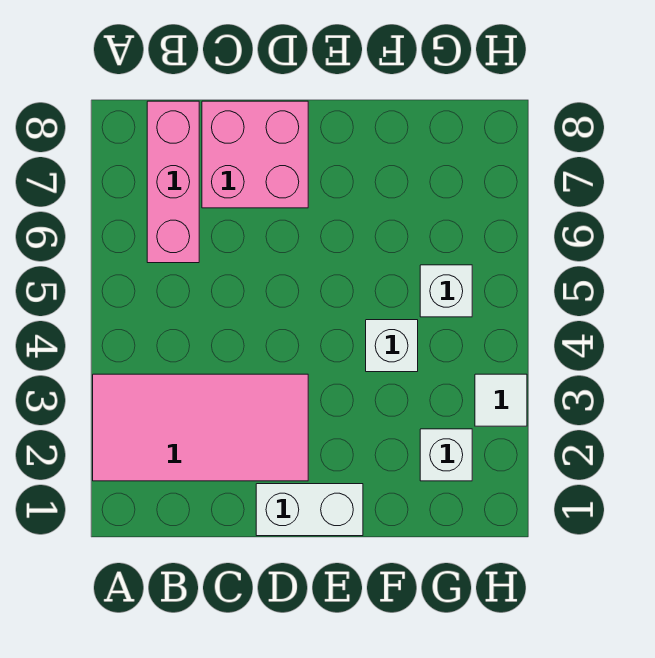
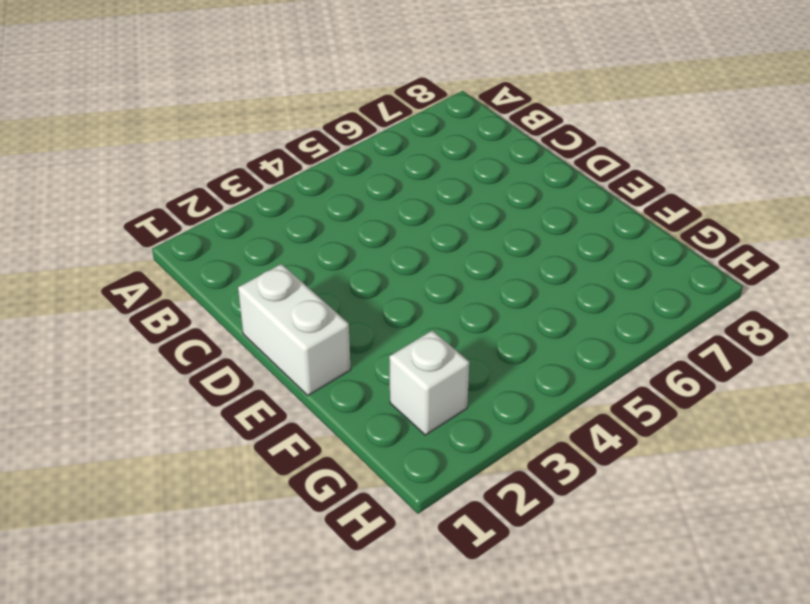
none -> pink tile A2:D3 level 1
none -> pink brick B6:B8 level 1

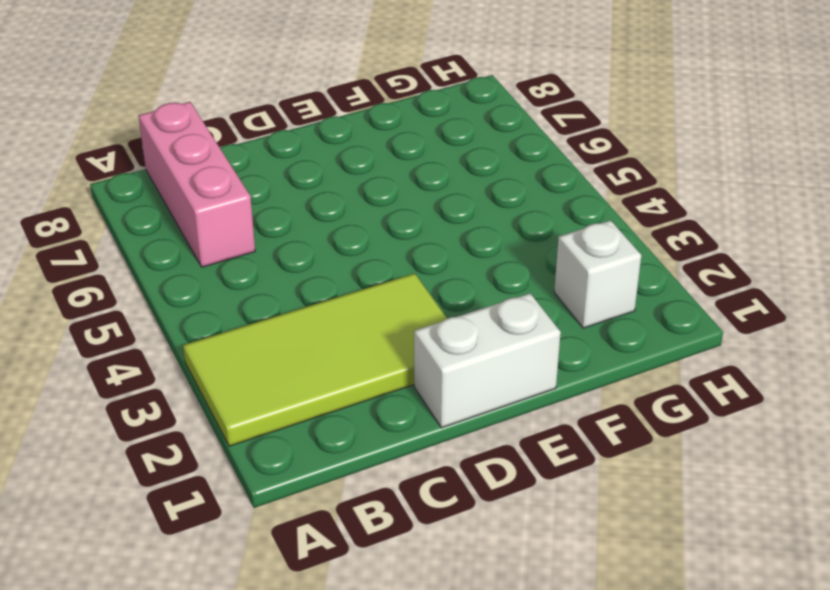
lime tile A2:D3 level 1 -> pink tile A2:D3 level 1
none -> pink brick C7:D8 level 1
none -> white brick F4 level 1

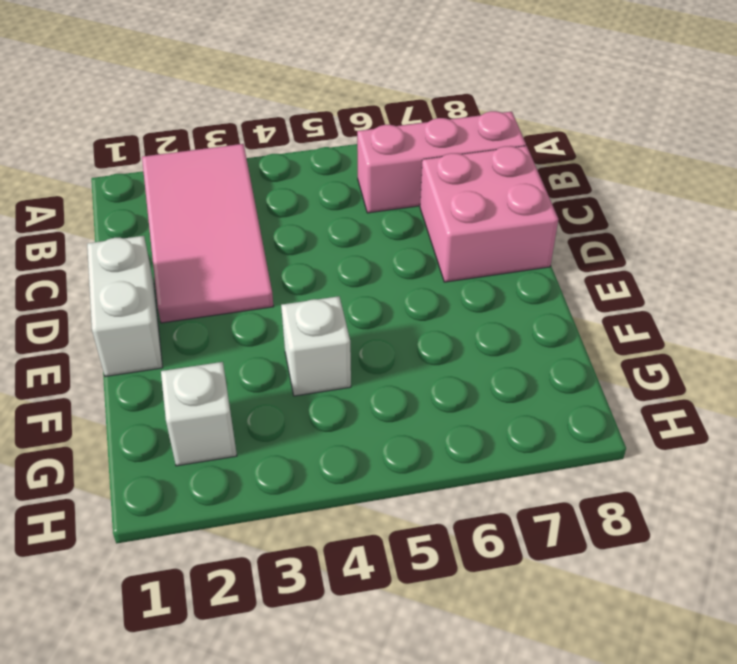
none -> white brick G5 level 1
none -> white tile H3 level 1

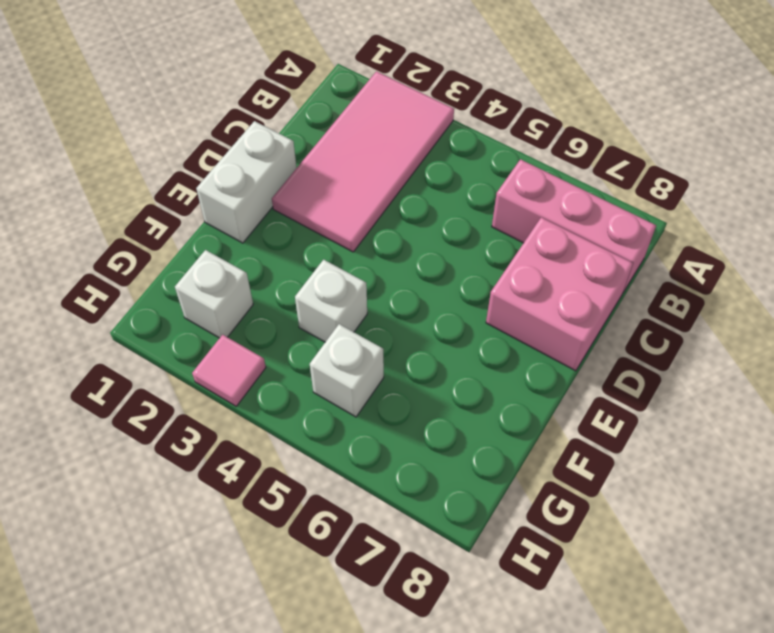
pink tile H3 level 1 -> white tile H3 level 1

